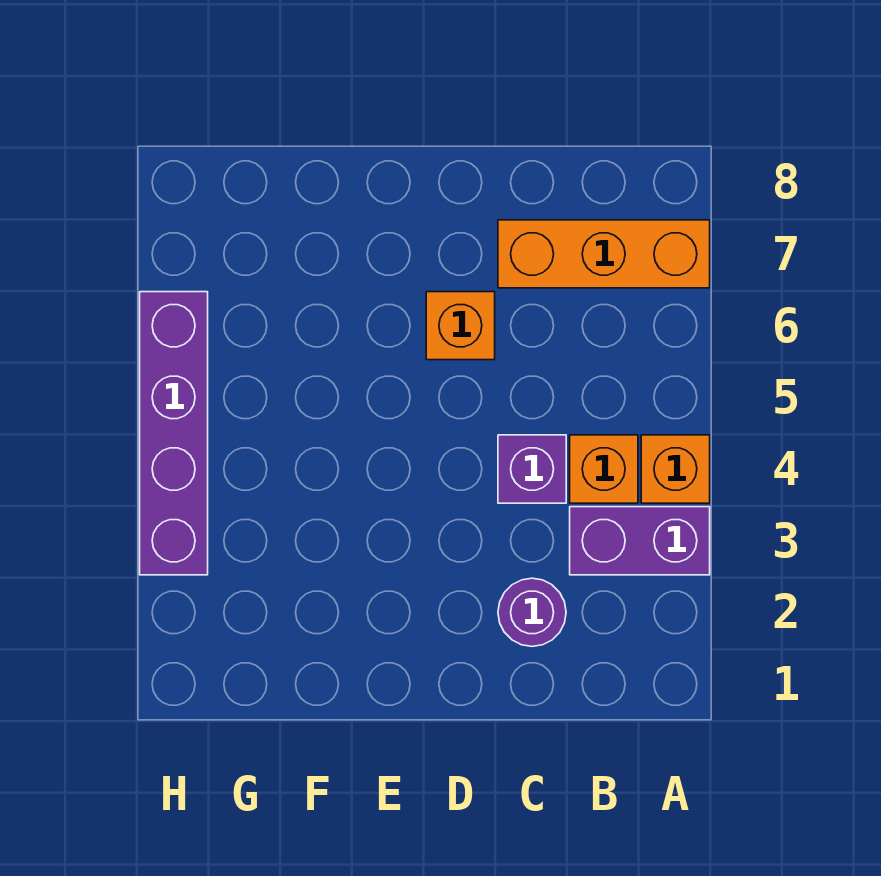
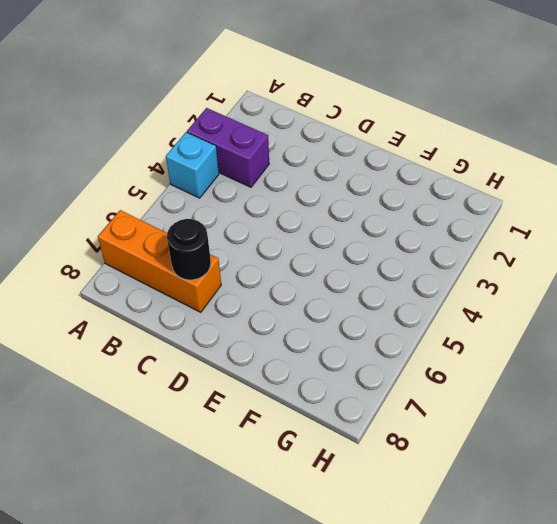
cyan brick A4 level 1 -> orange brick A4 level 1
black round brick C7 level 2 -> none
none -> orange brick B4 level 1
none -> purple round brick C2 level 1

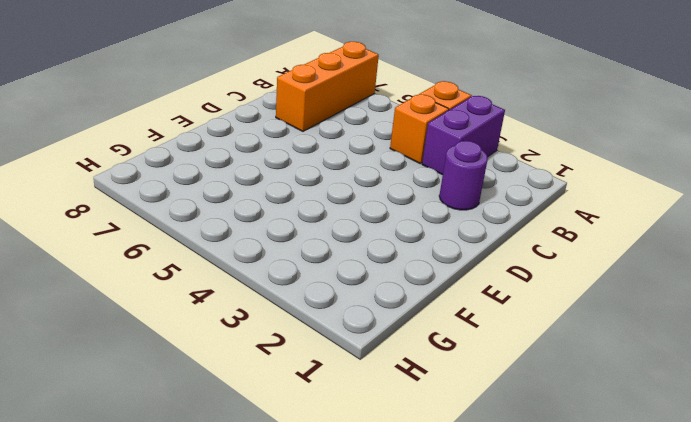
none -> purple brick C4 level 1
none -> orange brick D6 level 1

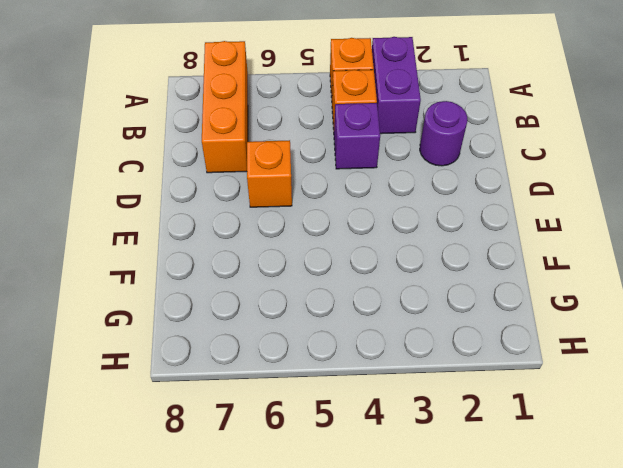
none -> purple brick H3:H6 level 1

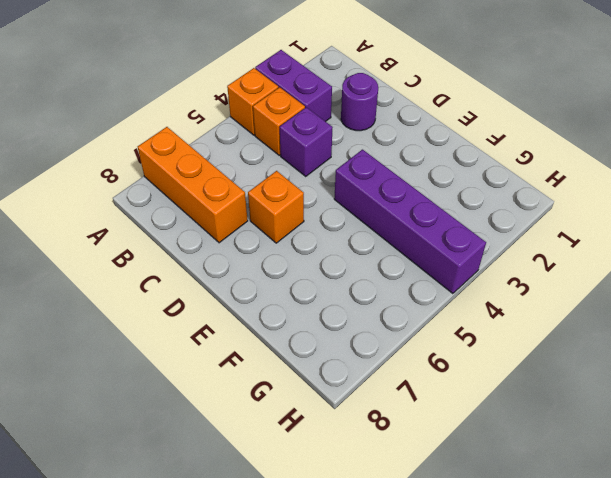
purple brick E4:H4 level 1 -> purple brick H3:H6 level 1

